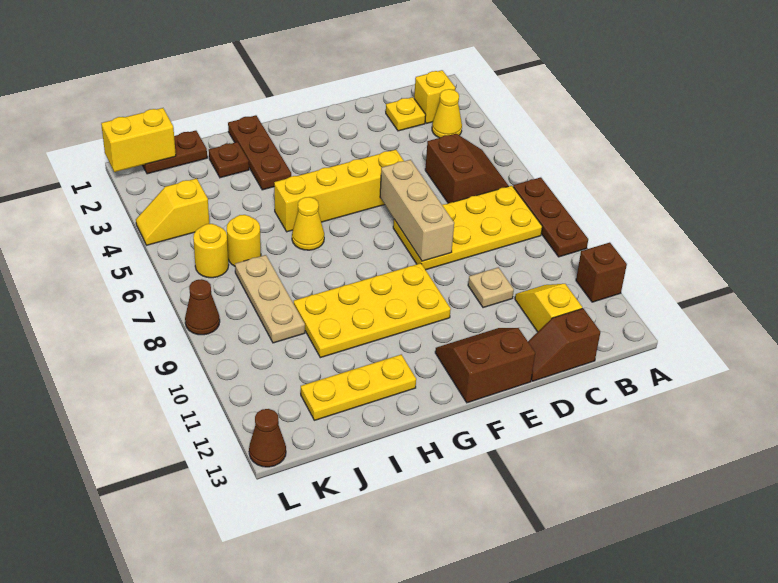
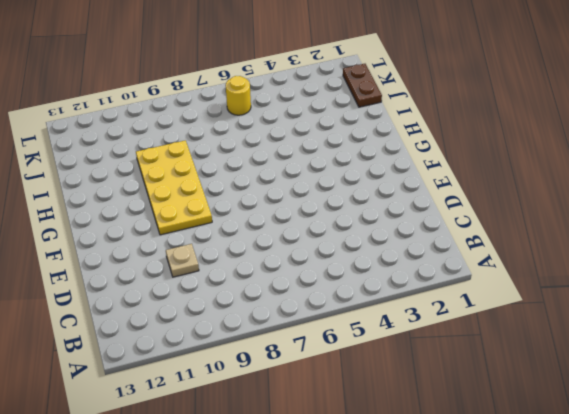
none -> brown plate A7:A9 level 1
none -> brown brick A11 level 1
none -> yellow brick B2 level 1

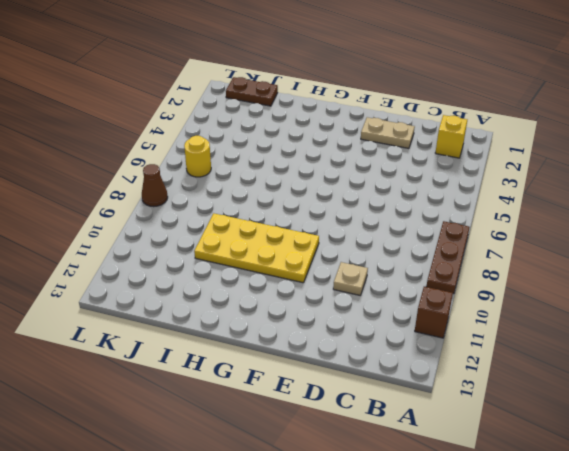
tan plate D2:E2 level 1 -> none
none -> yellow cone B3 level 1
none -> brown slope B5:C6 level 1 top C
none -> yellow plate B7:E8 level 1

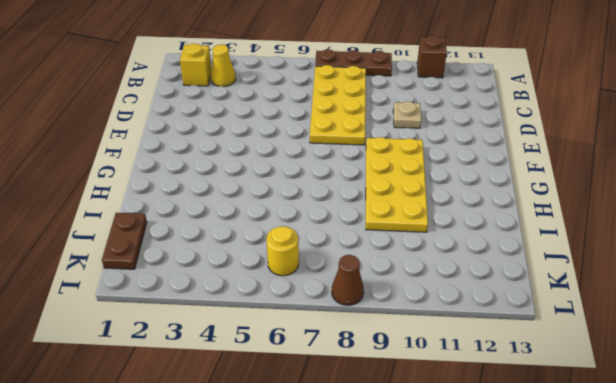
none -> brown slope B5:C6 level 1 top C
none -> yellow plate C2 level 1
none -> yellow slope C11:C12 level 1 top 12

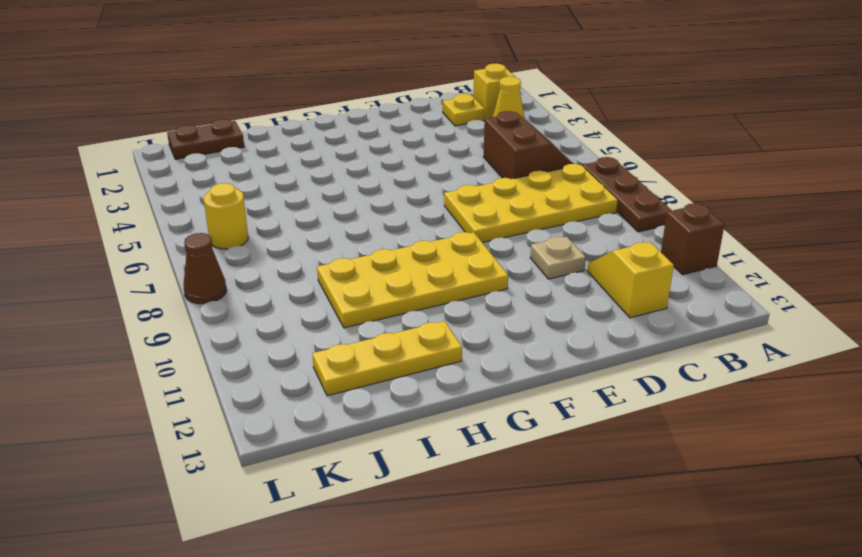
none -> brown slope C13:D13 level 1 top C
none -> yellow brick E5:H5 level 1
none -> brown slope E12:F13 level 1 top 13

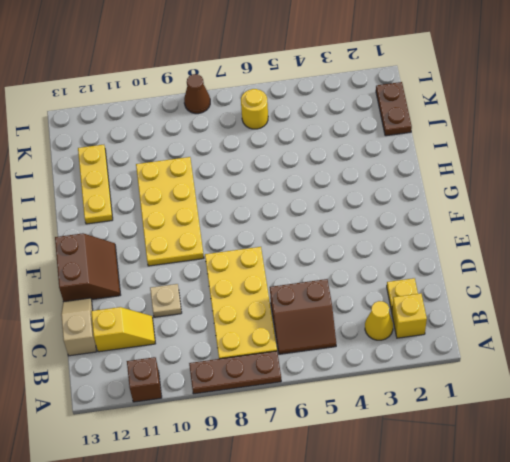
tan slope C13:D13 level 1 top C -> brown slope C13:D13 level 1 top C
none -> yellow brick E5:H5 level 1
none -> brown plate H1:H3 level 1
none -> yellow cone H6 level 1

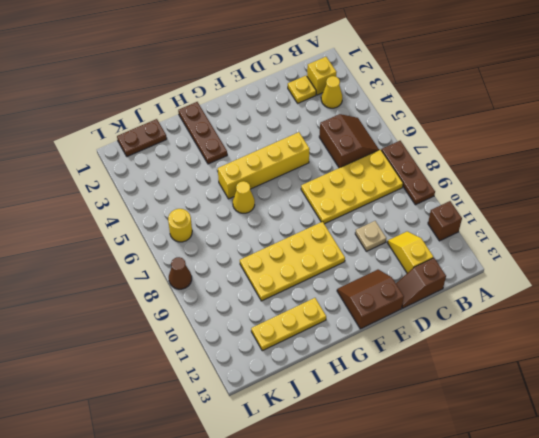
none -> brown plate I2 level 1
none -> yellow round brick J6 level 1
none -> tan plate J7:J9 level 1

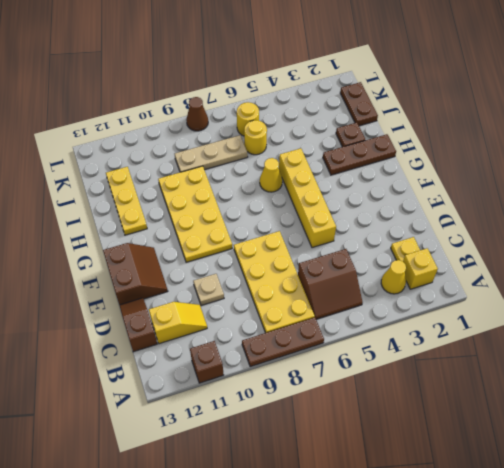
none -> yellow slope K4:L4 level 1 top K
none -> brown cone L13 level 1
none -> tan brick E6:E8 level 2

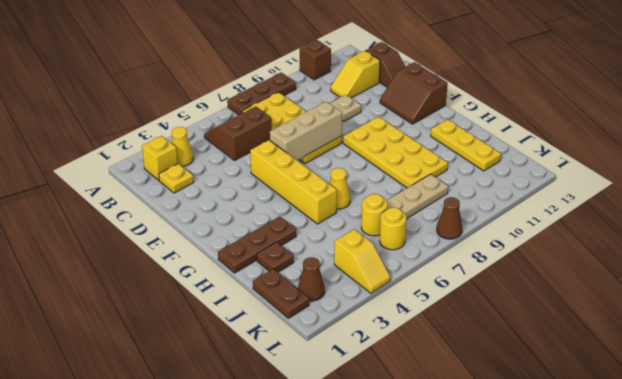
brown cone K2 level 1 -> brown cone L13 level 1
none -> yellow brick K1:L1 level 2

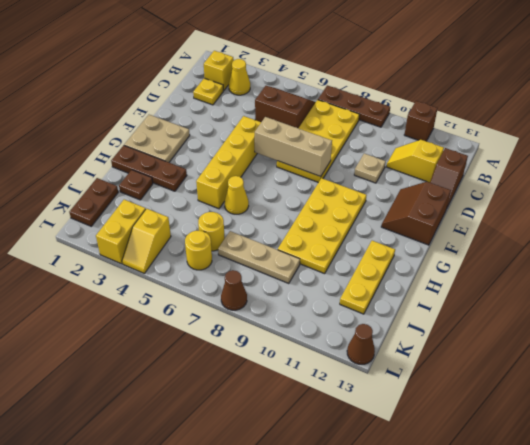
tan plate F1:G2 level 1 -> none
yellow brick K3:L3 level 1 -> yellow brick K1:L1 level 2

